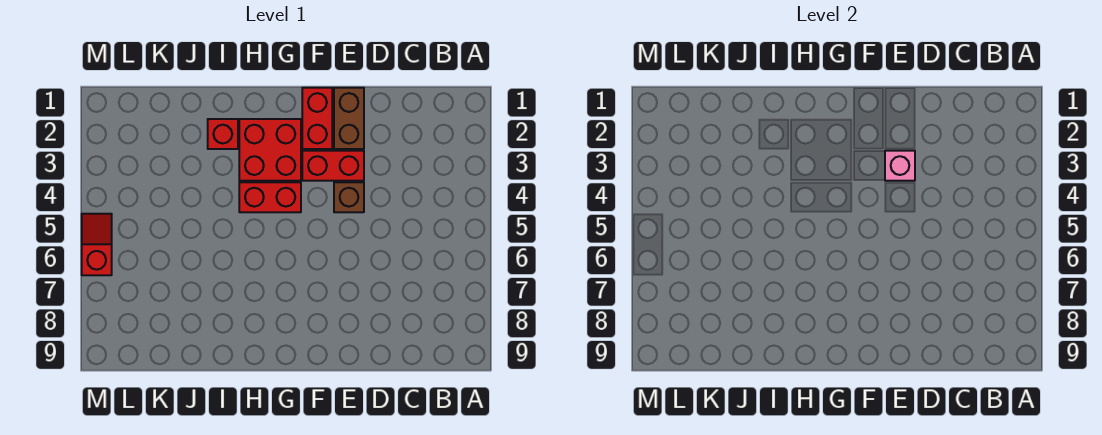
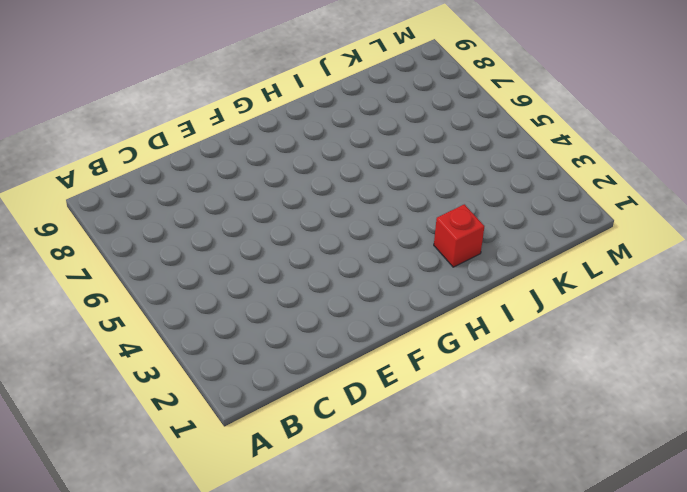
none -> brown brick E1:E2 level 1
none -> red brick E3:F3 level 1

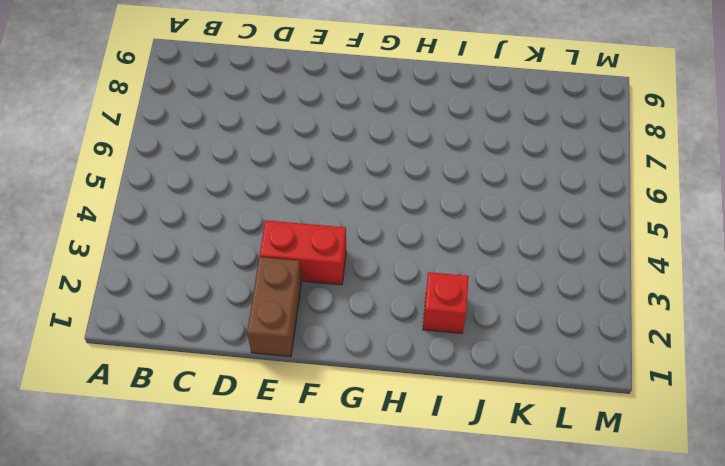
none -> brown brick E4 level 1
none -> red brick F1:F2 level 1

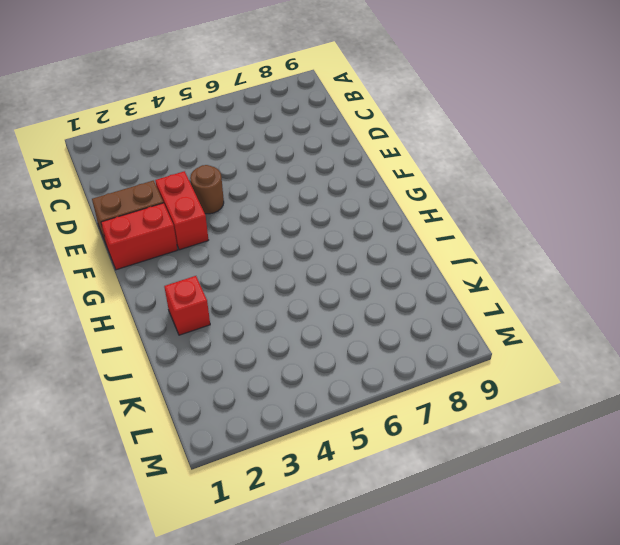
brown round brick E4 level 1 -> brown brick E4 level 1
none -> red brick G2:H3 level 1
none -> red brick G4:H4 level 1

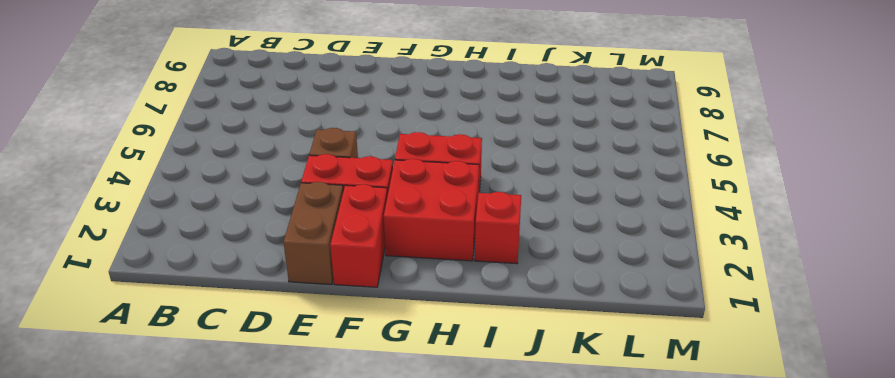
none -> red slope M5:M6 level 1 top 6
none -> pink brick E3 level 2

